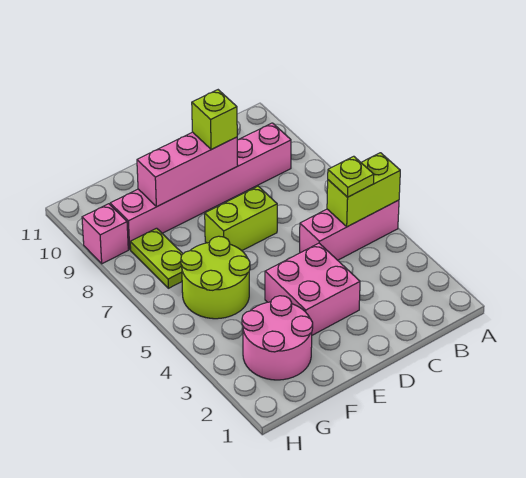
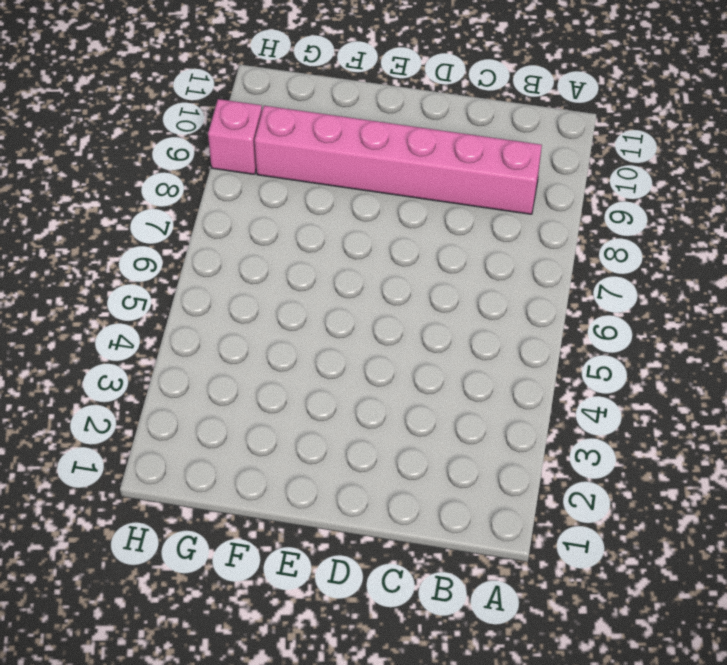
none -> pink brick A5:C5 level 1
none -> pink brick D3:E4 level 1
none -> lime brick D7:E7 level 1

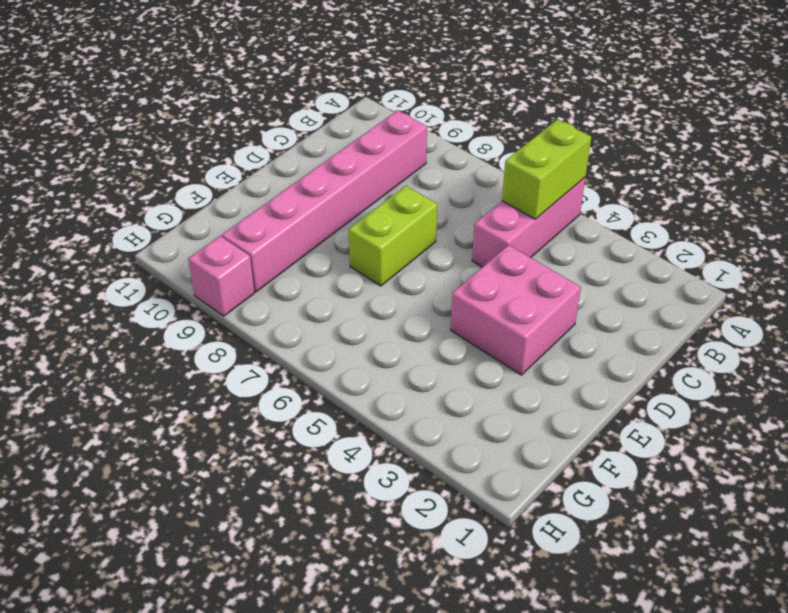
none -> pink round brick F2:G3 level 1
none -> lime round brick F5:G6 level 1
none -> lime plate G7:G8 level 1

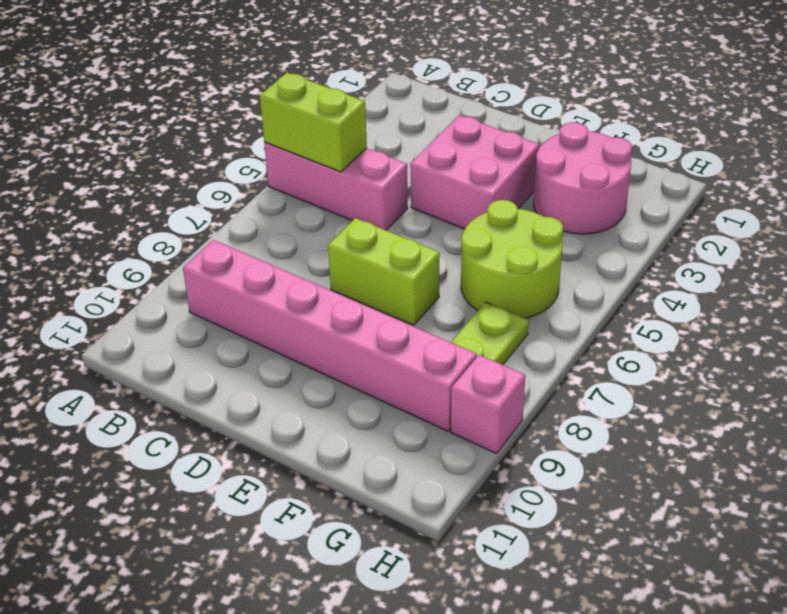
none -> pink brick D9:F9 level 2
none -> lime plate B5 level 3
none -> lime brick D9 level 3

